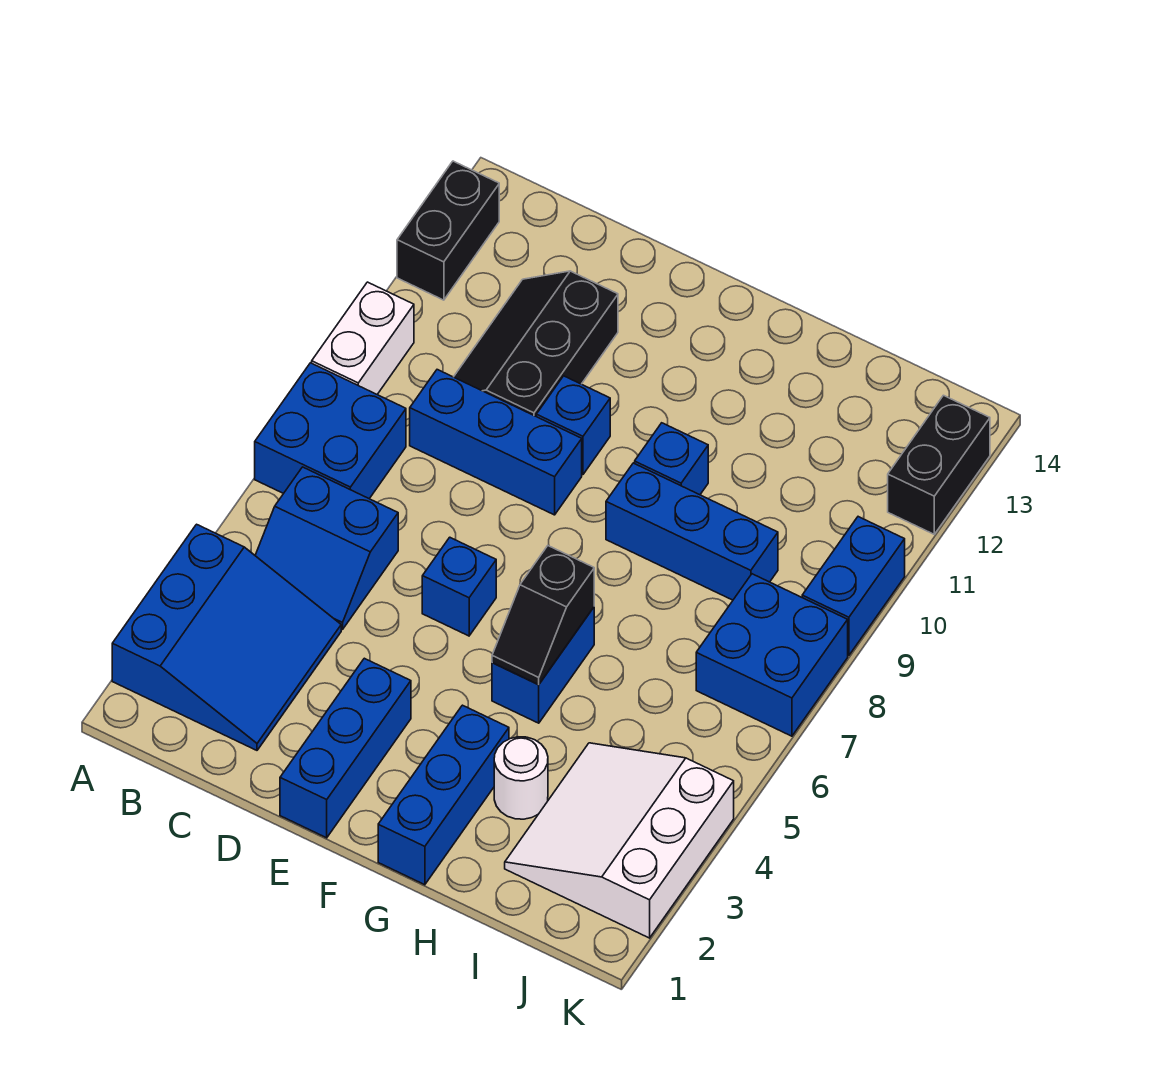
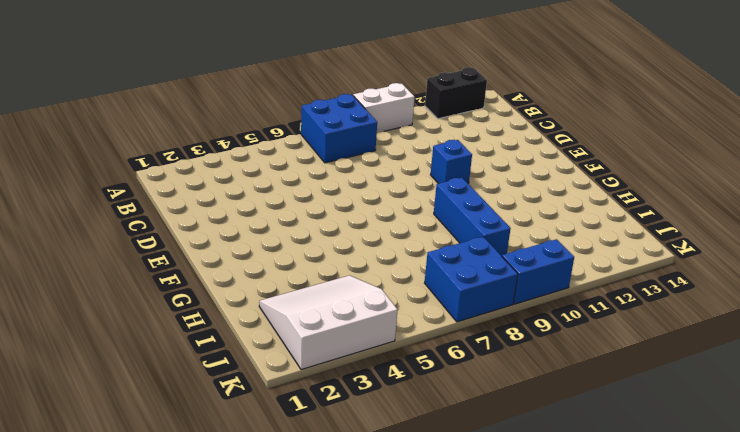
none -> blue slope A2:C4 level 1 top A
none -> blue slope B5:C6 level 1 top 6
none -> blue brick C9:E9 level 1

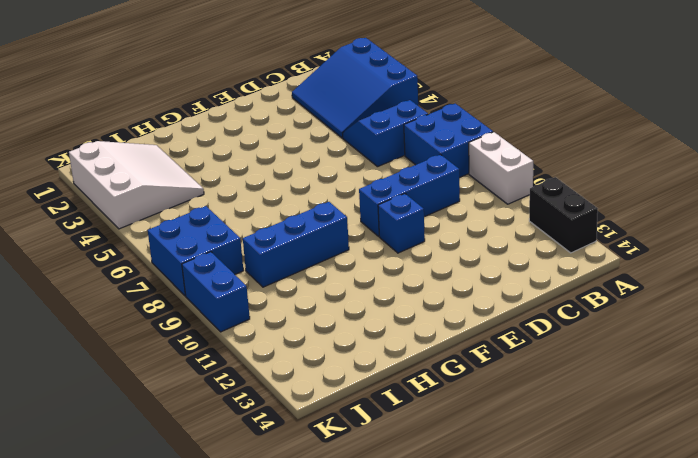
none -> black slope C10:D12 level 1 top D
none -> blue brick E1:E3 level 1
none -> blue brick E6 level 1

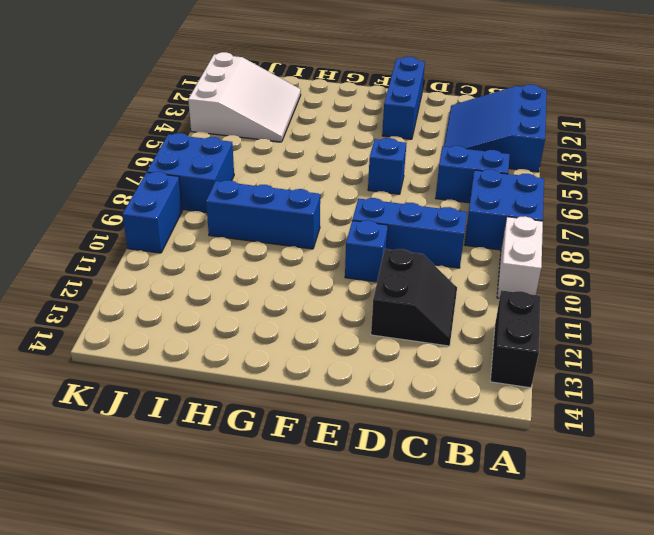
black slope C11:D12 level 1 top D -> black slope C10:D12 level 1 top D
none -> blue brick G1:G3 level 1
none -> blue brick G5:G6 level 1
none -> blue brick G10 level 1

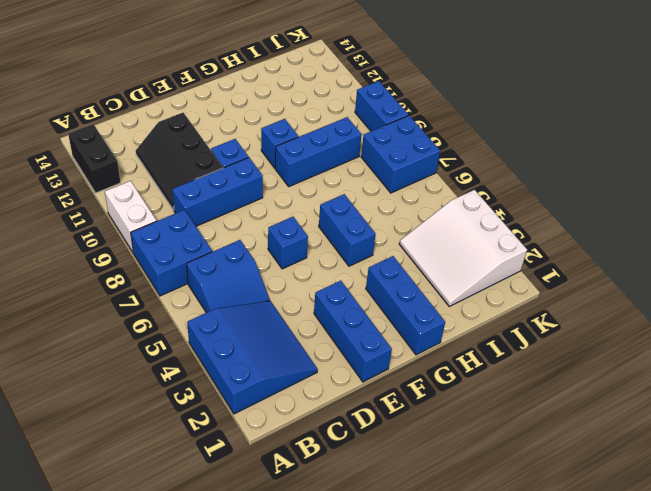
none -> white round brick H3 level 1
none -> black brick K12:K13 level 1
none -> black slope G5:G6 level 2 top 6

